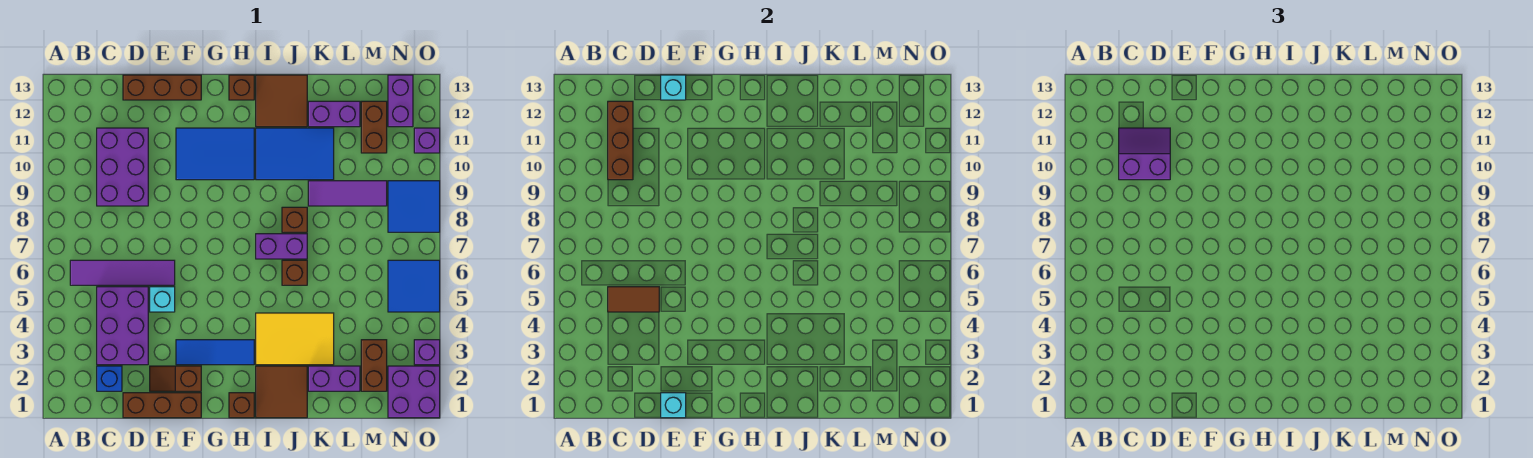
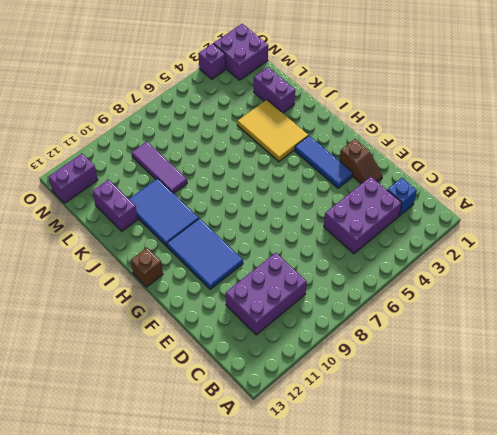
none -> purple tile B6:E6 level 1
none -> brown brick D1:F1 level 1
none -> brown brick D13:F13 level 1
none -> cyan brick E5 level 1

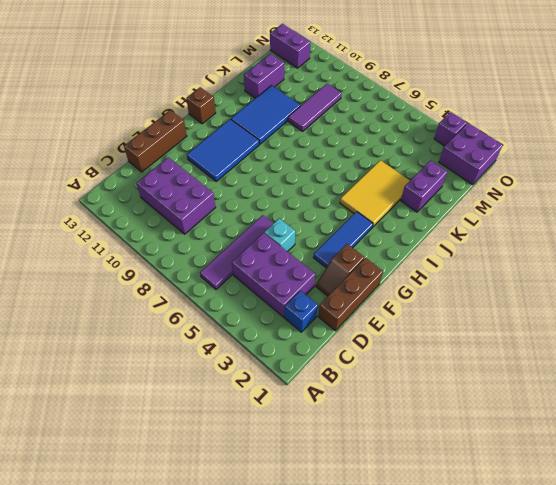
none -> brown brick H1 level 1
none -> brown tile I1:J2 level 1
none -> purple brick I7:J7 level 1
none -> brown tile I12:J13 level 1

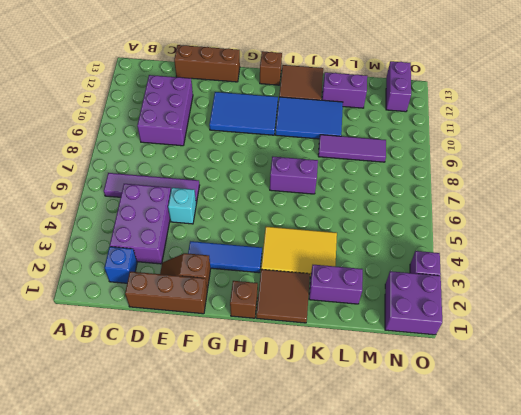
none -> brown brick J6 level 1
none -> brown brick J8 level 1
none -> brown brick M2:M3 level 1
none -> brown brick M11:M12 level 1

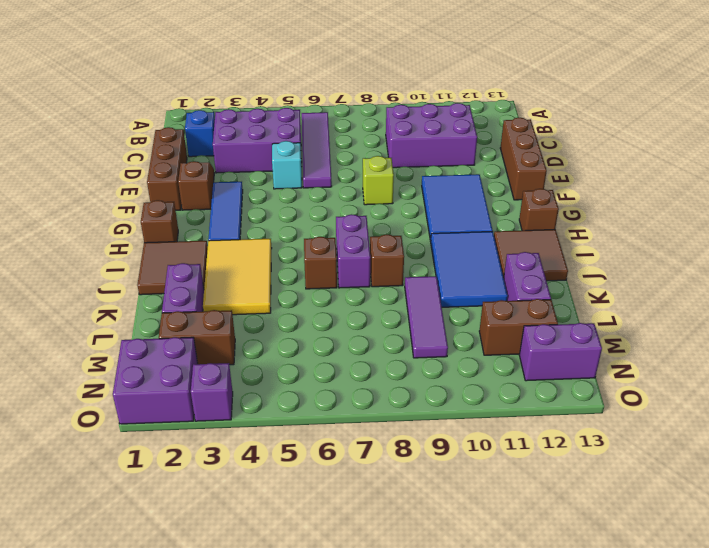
lime brick F8 level 1 -> none
none -> blue tile N5:O6 level 1
none -> blue tile N8:O9 level 1
none -> purple brick O11 level 1
none -> brown tile C5:D5 level 2

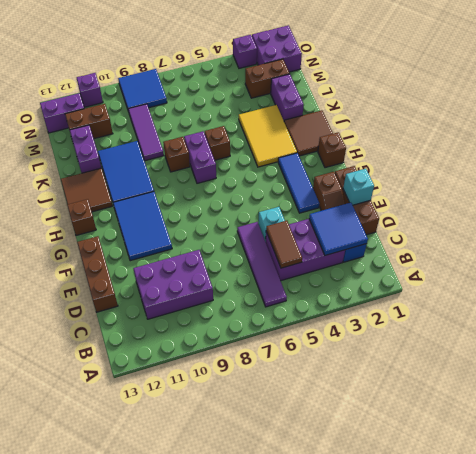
blue tile C2:D3 level 2 -> blue tile N5:O6 level 1
none -> brown brick C10:C12 level 2
none -> cyan brick E13 level 2
none -> purple slope C10:D11 level 3 top 10

